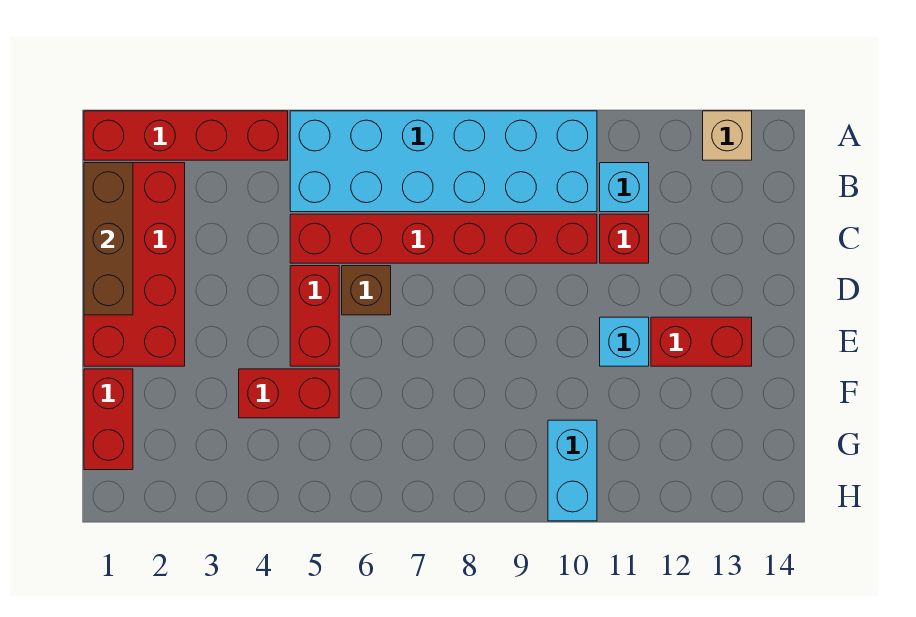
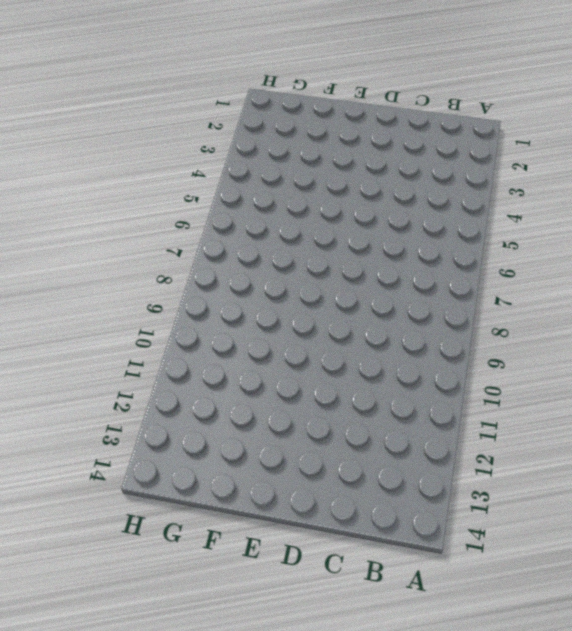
none -> red brick A1:A4 level 1
none -> cyan brick A5:B10 level 1
none -> tan brick A13 level 1

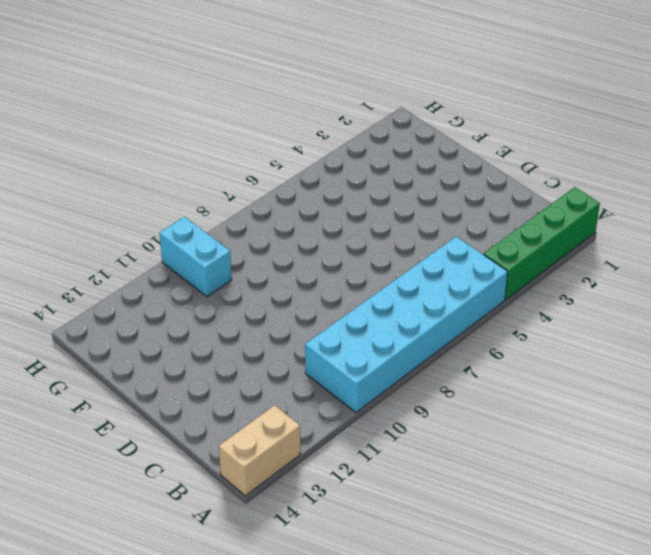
green brick A1:A4 level 1 -> red brick A1:A4 level 1
tan brick A13:A14 level 1 -> tan brick A13 level 1
none -> red brick B1:E2 level 1
none -> cyan brick B11 level 1
none -> red brick C5:C10 level 1

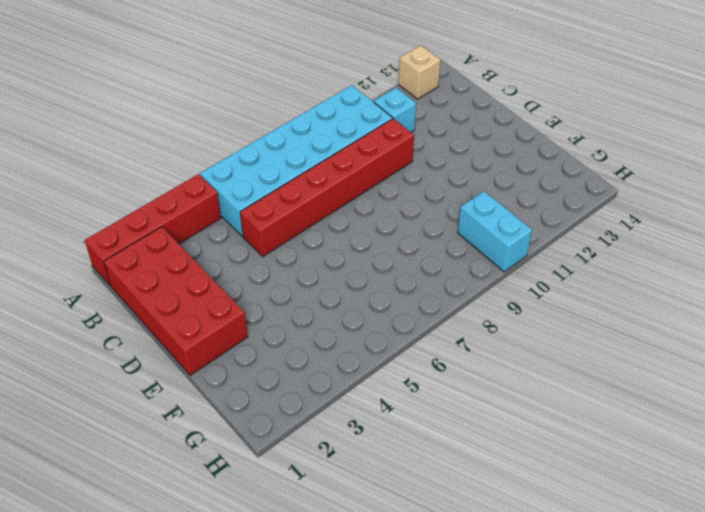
none -> red brick C11 level 1
none -> red brick D5:E5 level 1
none -> brown brick D6 level 1

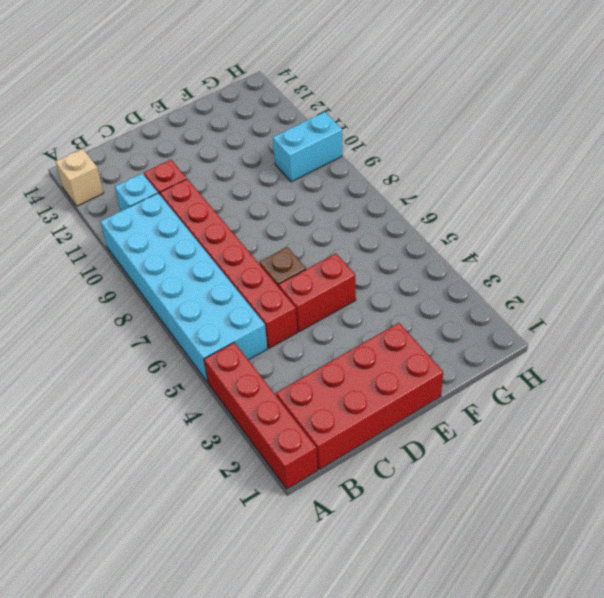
none -> cyan brick E11 level 1
none -> red brick E12:E13 level 1
none -> red brick F1:G1 level 1

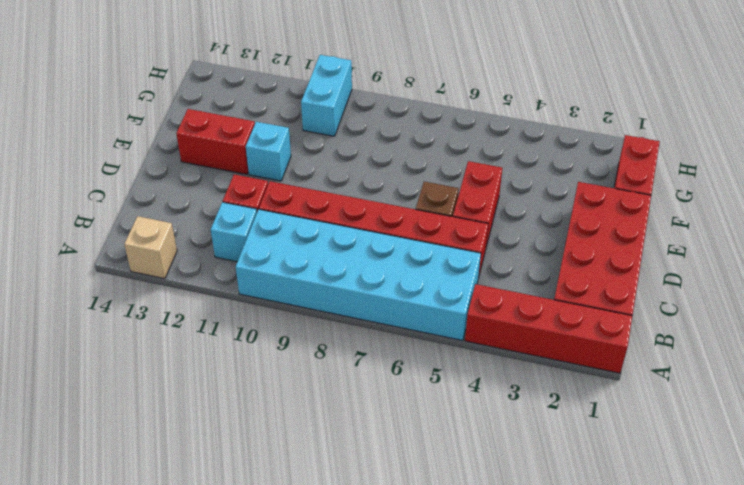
none -> red brick F4:F5 level 1
none -> brown brick B1:D1 level 2

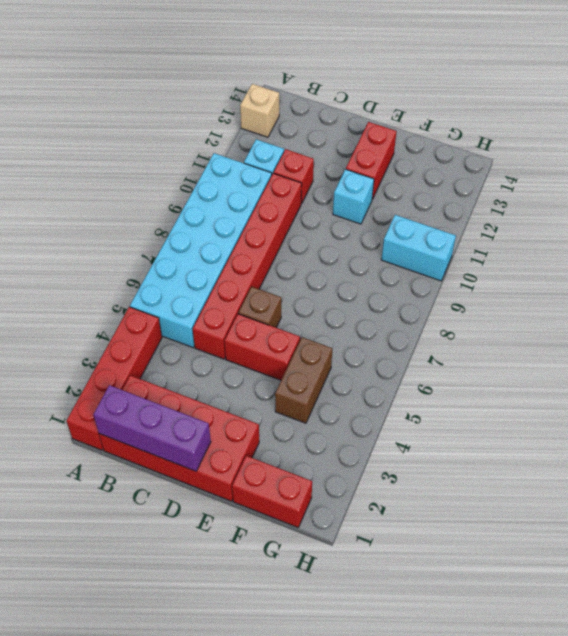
purple brick B1:D1 level 2 -> brown brick B1:D1 level 2
brown brick F4:F5 level 1 -> red brick F4:F5 level 1

